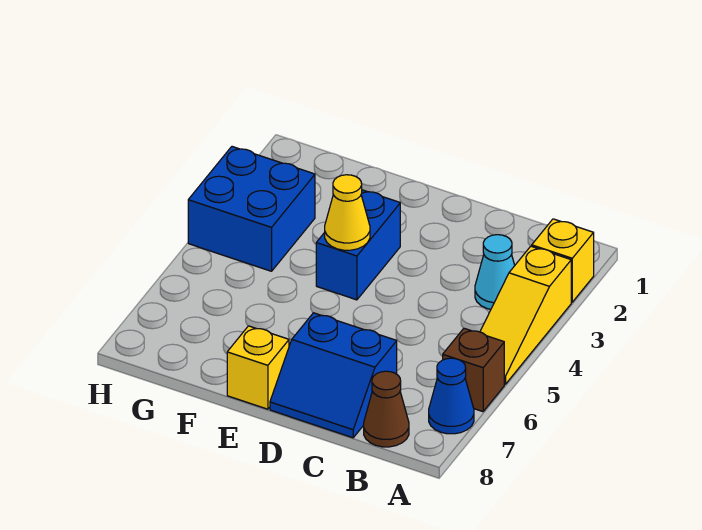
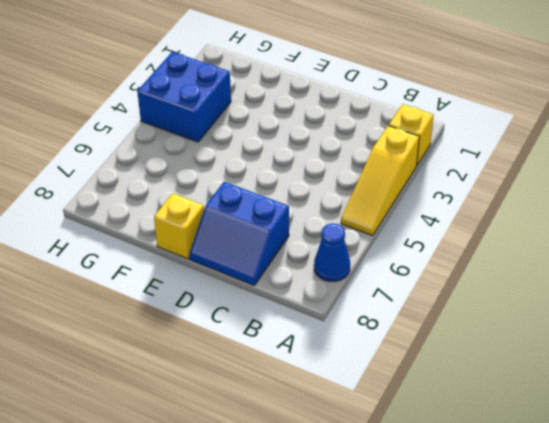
none -> brown brick A6 level 1
none -> cyan cone B3 level 1

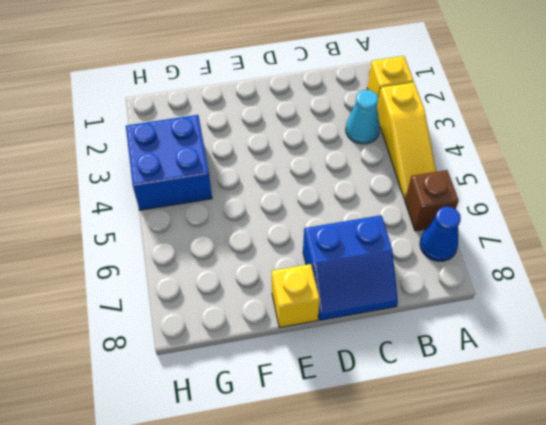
none -> brown cone B8 level 1
none -> blue brick E3:E4 level 1

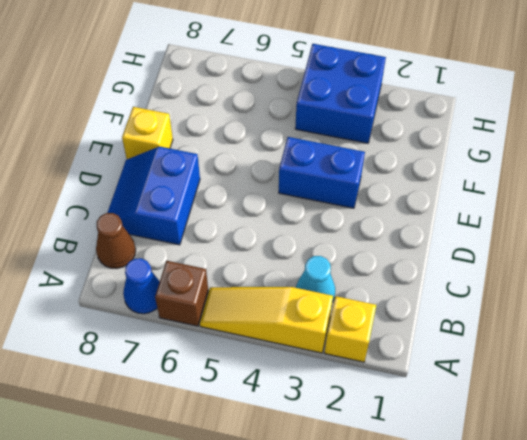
none -> yellow cone E4 level 2

